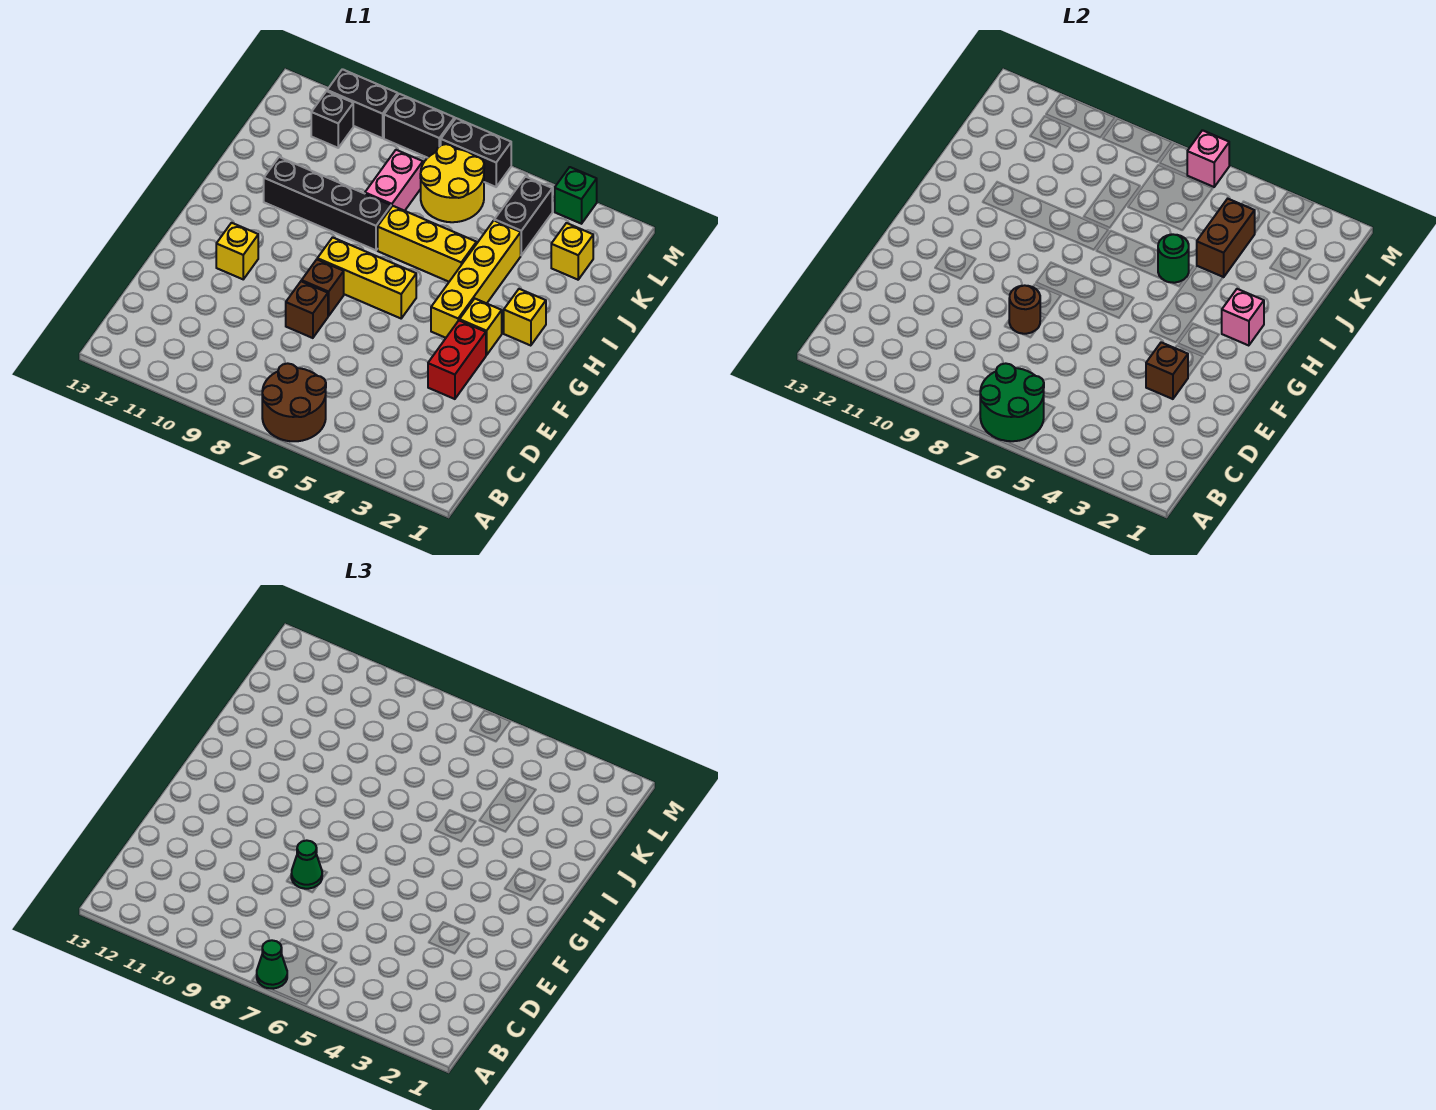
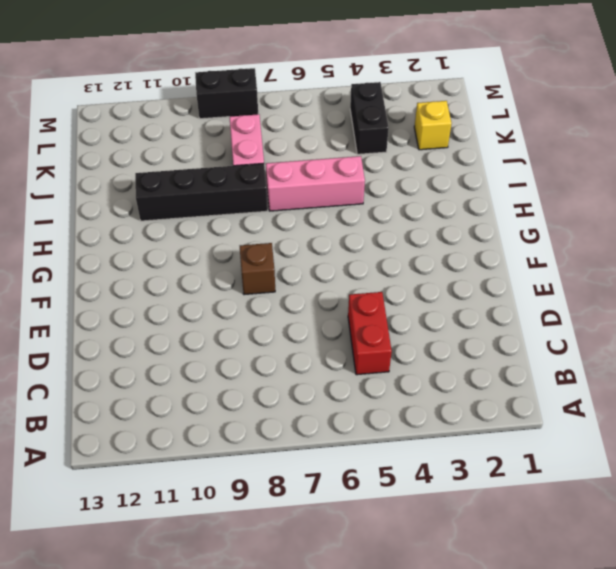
red brick C5:D5 level 1 -> red brick E3:F3 level 1
pink brick I5:I7 level 1 -> yellow brick I5:I7 level 1
none -> brown round brick A6:B7 level 1
none -> brown brick E8 level 1
none -> yellow brick F11 level 1

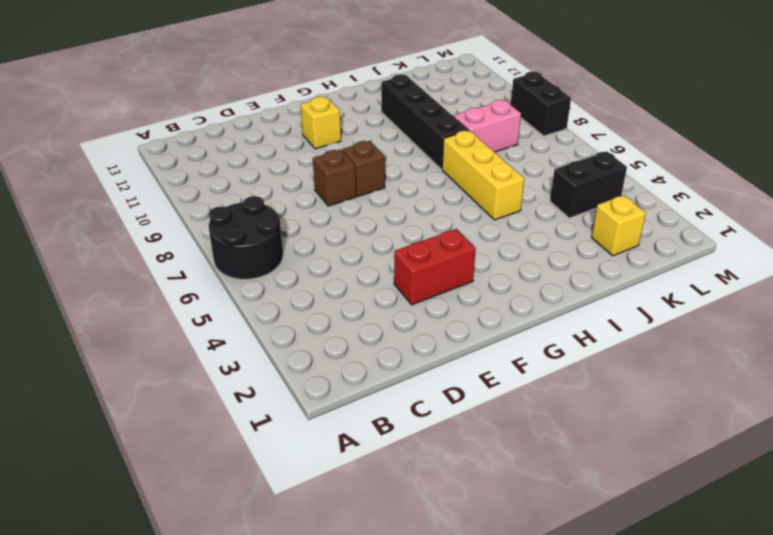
black round brick A6:B7 level 1 -> brown round brick A6:B7 level 1
none -> yellow brick G3 level 1
none -> yellow brick G4:J4 level 1
none -> yellow brick G6:G8 level 1

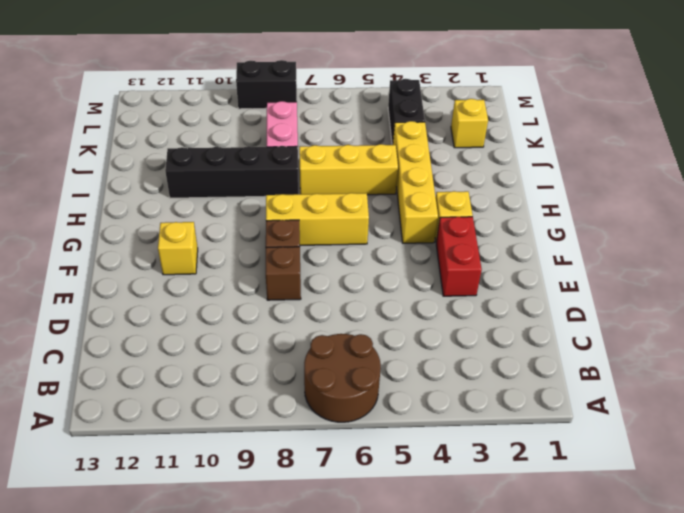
none -> yellow brick H2 level 1
none -> yellow round brick K6:L7 level 1
none -> black brick L11 level 1

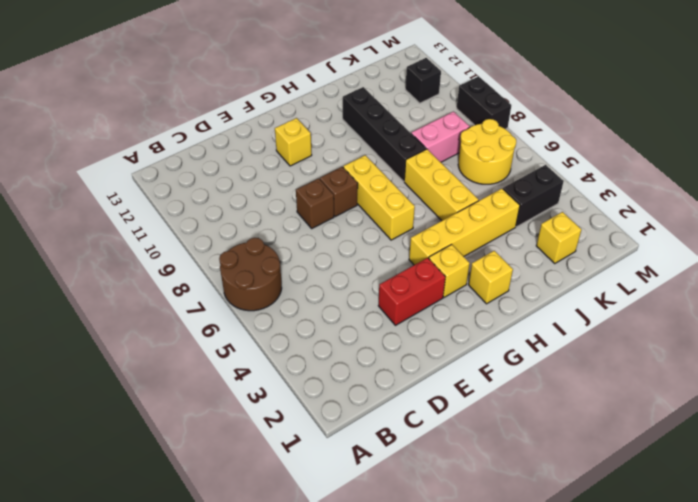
none -> green brick M3 level 1
none -> black brick M6:M7 level 1
none -> black brick M10:M11 level 1

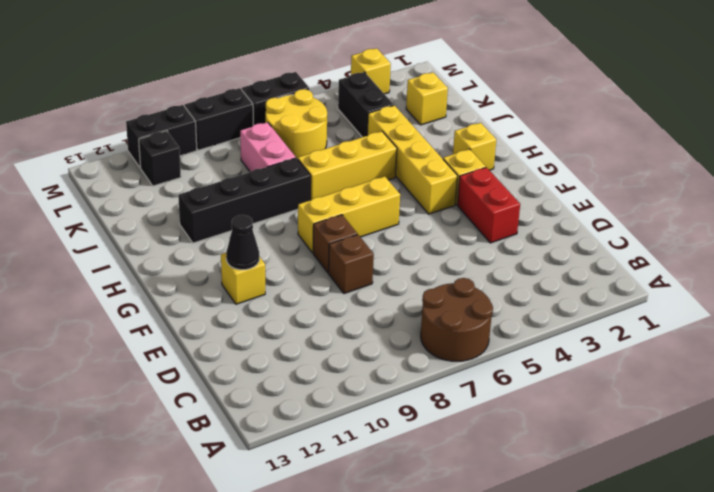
black cone F11 level 2 -> none
yellow brick M3 level 1 -> green brick M3 level 1
none -> green round brick A6:B7 level 2
none -> brown brick E3 level 2
none -> brown round brick E8 level 2

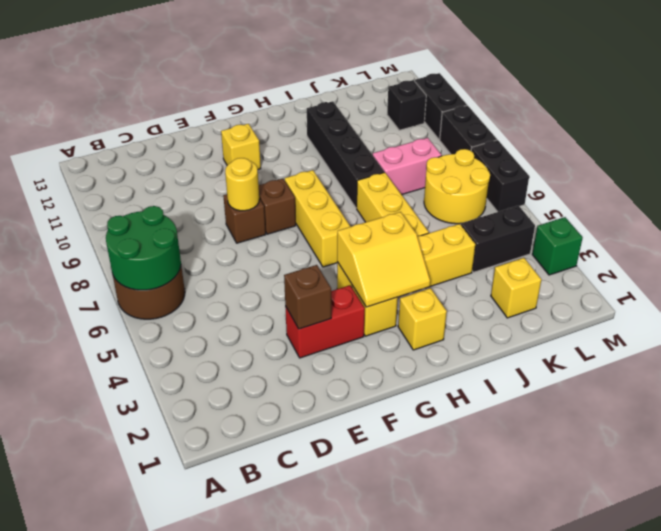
yellow round brick E8 level 2 -> brown round brick E8 level 2
yellow slope G3:H4 level 2 top 4 -> none
none -> pink brick H2 level 2
none -> green round brick I5 level 2
none -> brown brick J4:K4 level 2

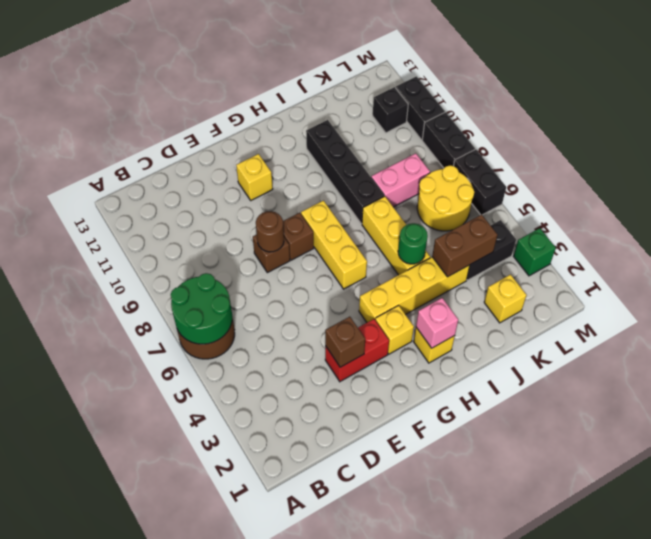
none -> pink brick M6 level 2
none -> green cone A7 level 3
none -> green cone E8 level 3

